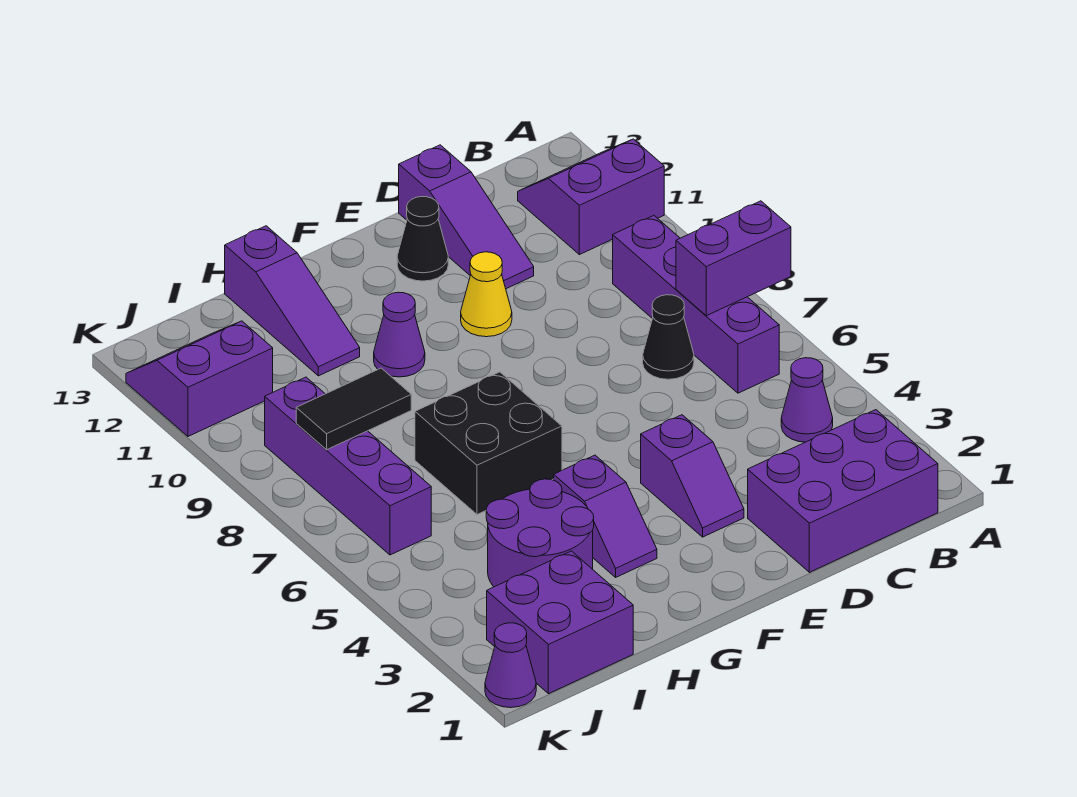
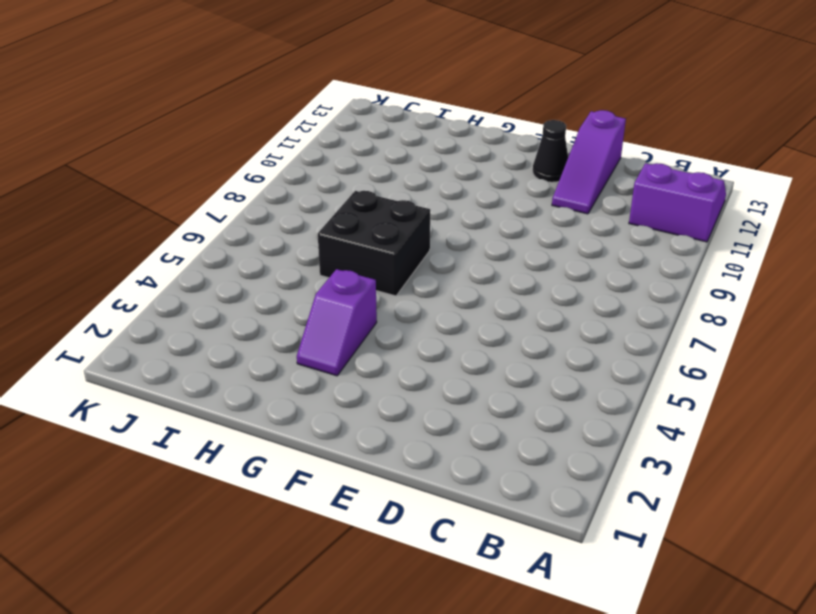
none -> purple brick B1:D2 level 1
none -> purple cone B4 level 1
none -> purple brick B6:B9 level 1

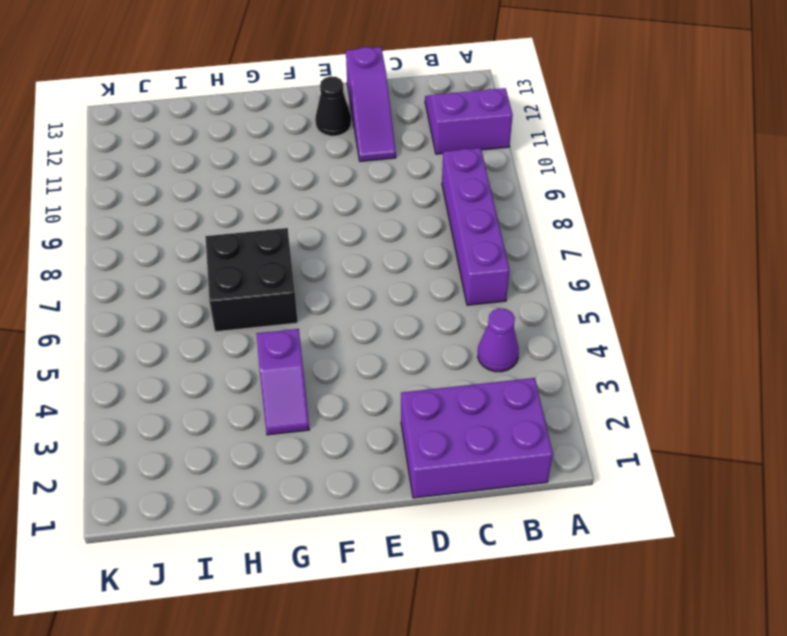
none -> black cone C7 level 1
none -> purple slope E3:E4 level 1 top 4
none -> yellow cone E10 level 1

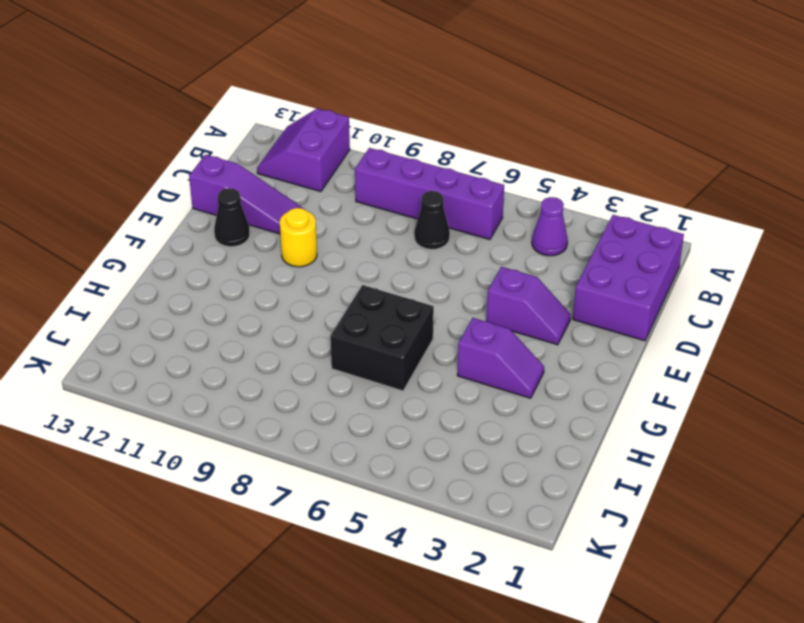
yellow round brick E10 level 1 -> yellow cone E10 level 1
none -> purple cone G10 level 1
none -> purple round brick H3:I4 level 1
none -> purple slope H11:H13 level 1 top 13

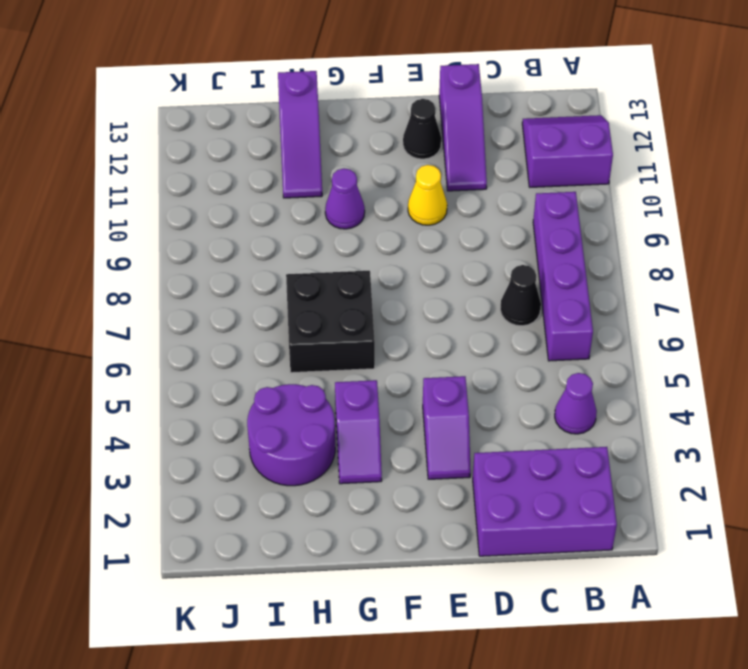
none -> purple brick I1:J2 level 1
none -> purple brick J6:J9 level 1
none -> purple slope J11:K12 level 1 top 11

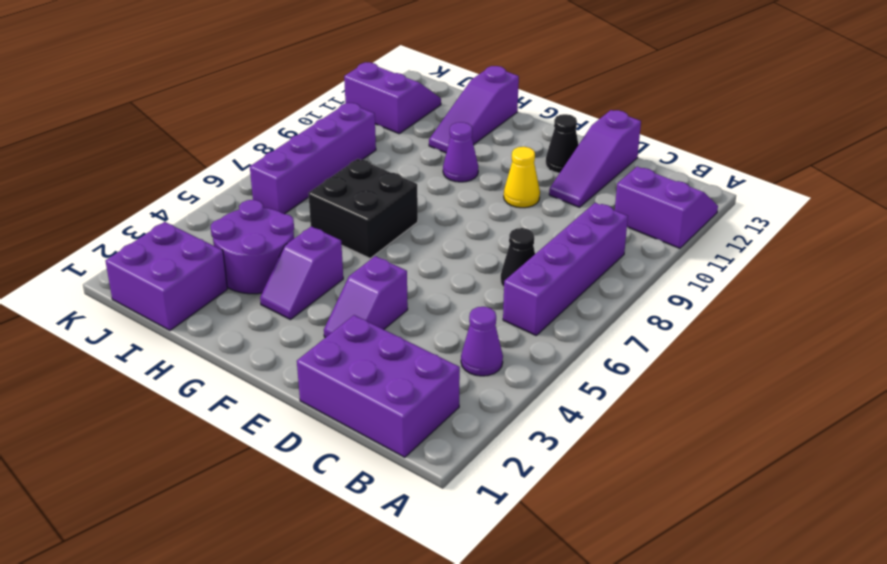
none -> purple cone K1 level 1
none -> purple brick A7:B7 level 2
none -> black tile I8:J8 level 2

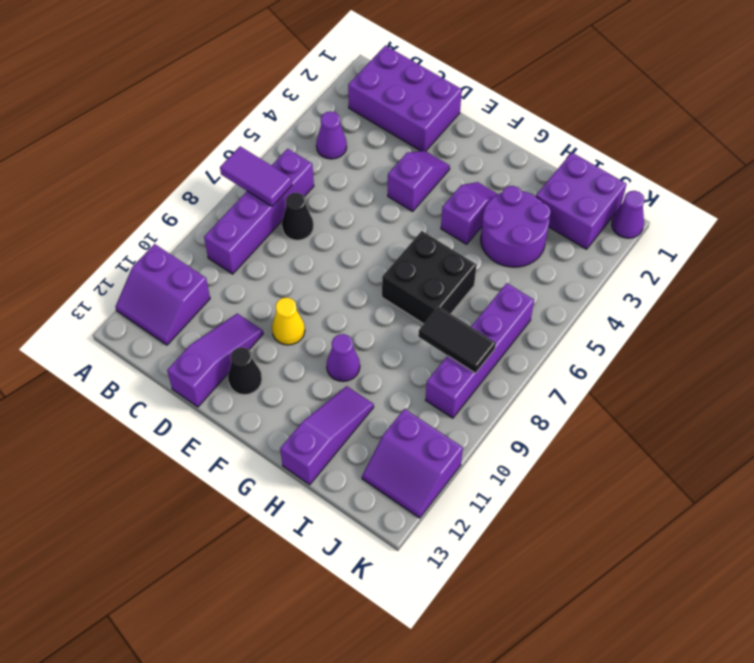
purple tile A7:B7 level 2 -> purple brick A7:B7 level 2

